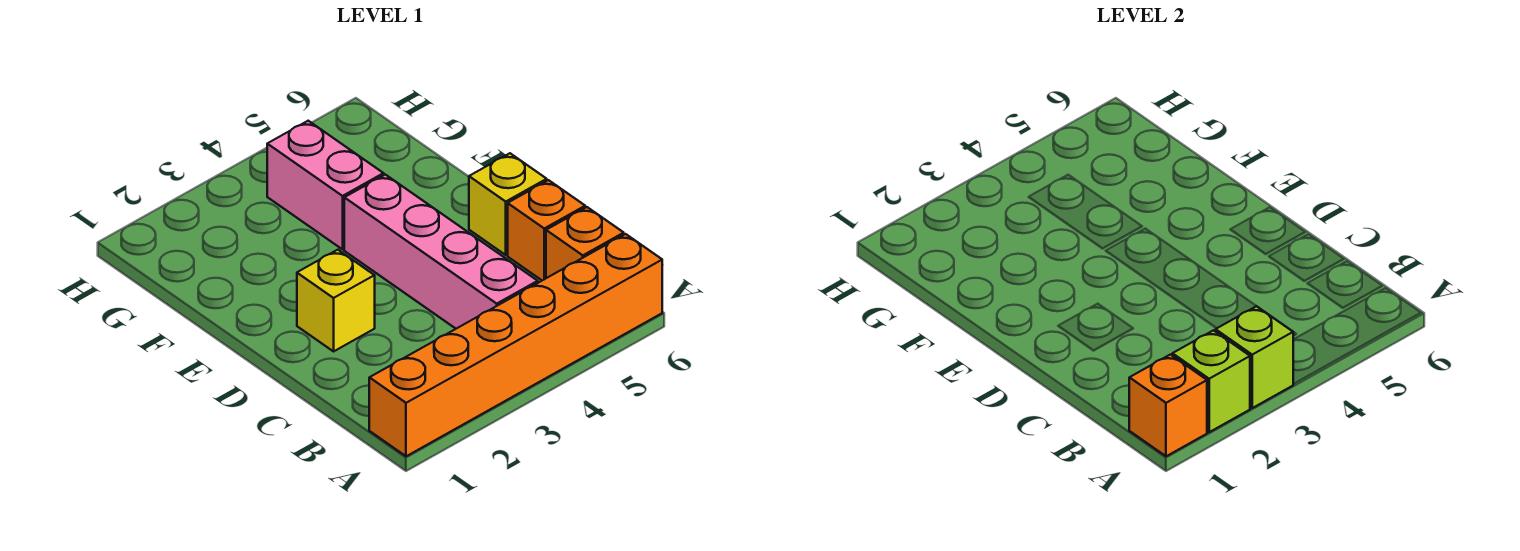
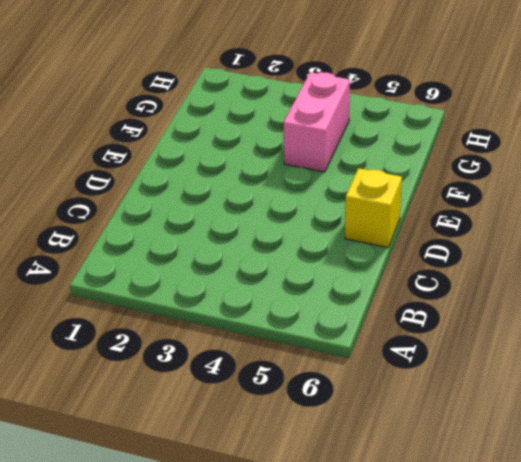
none -> orange brick A1:A6 level 1
none -> pink brick B4:E4 level 1

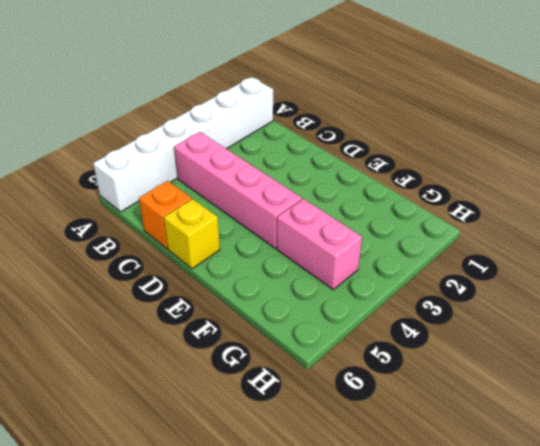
white brick A1:A6 level 1 -> orange brick A1:A6 level 1
none -> orange brick B6 level 1
none -> yellow brick D2 level 1

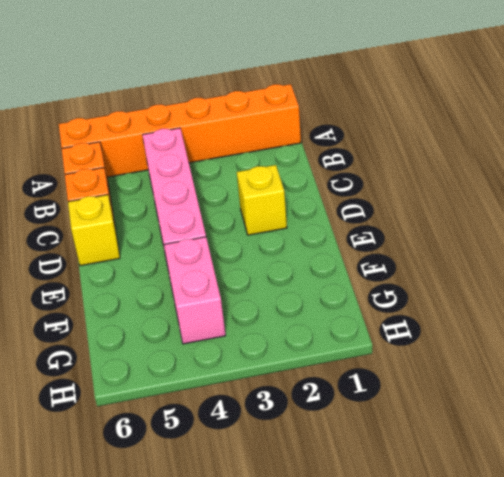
none -> orange brick A1 level 2
none -> lime brick A2 level 2

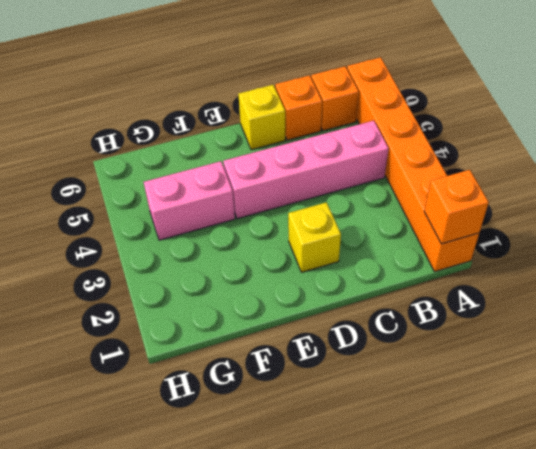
none -> lime brick A2 level 2
none -> lime brick A3 level 2

